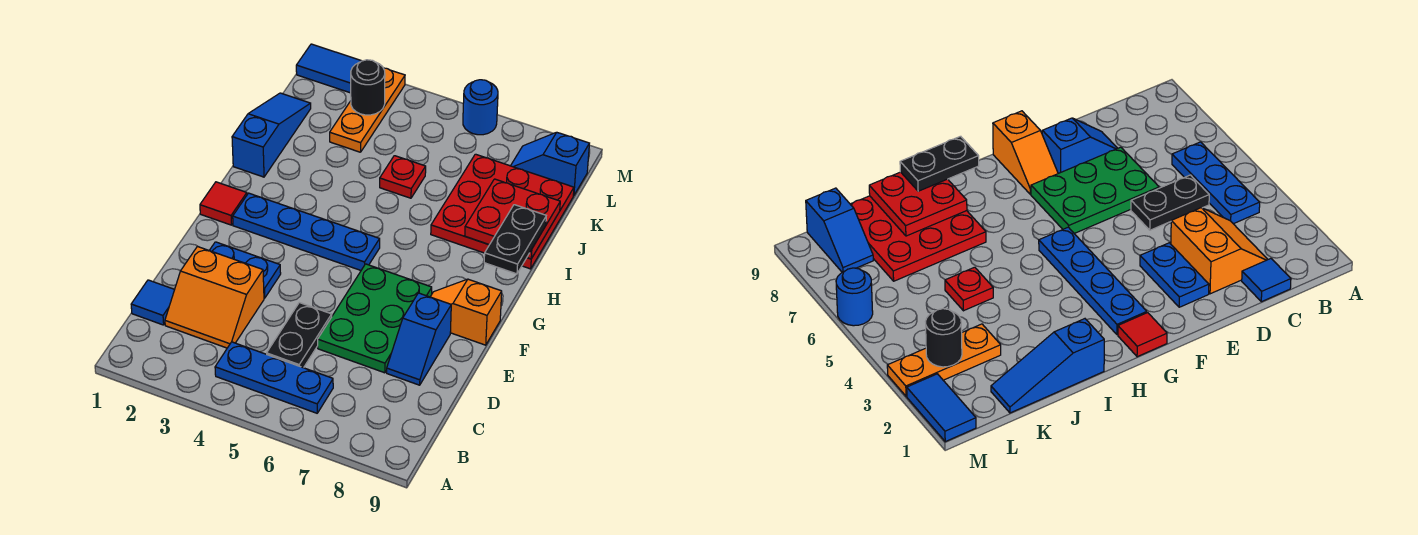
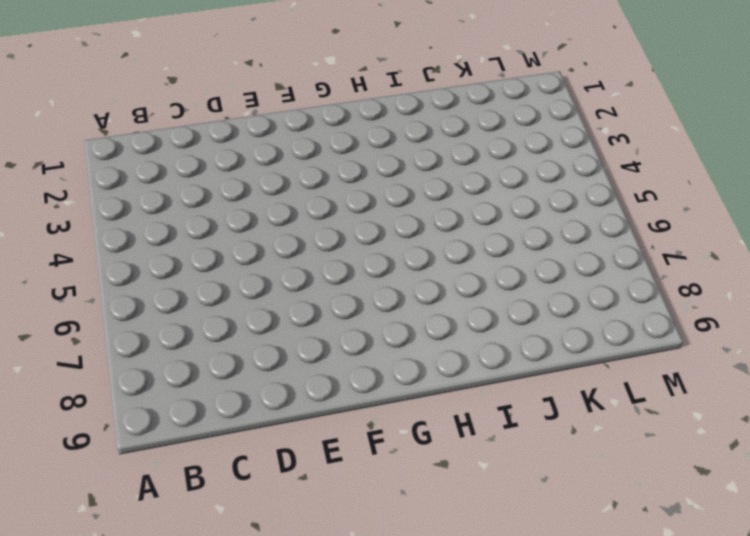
none -> blue plate B4:B6 level 1
none -> blue tile C1 level 1
none -> orange slope C2:D3 level 1 top D

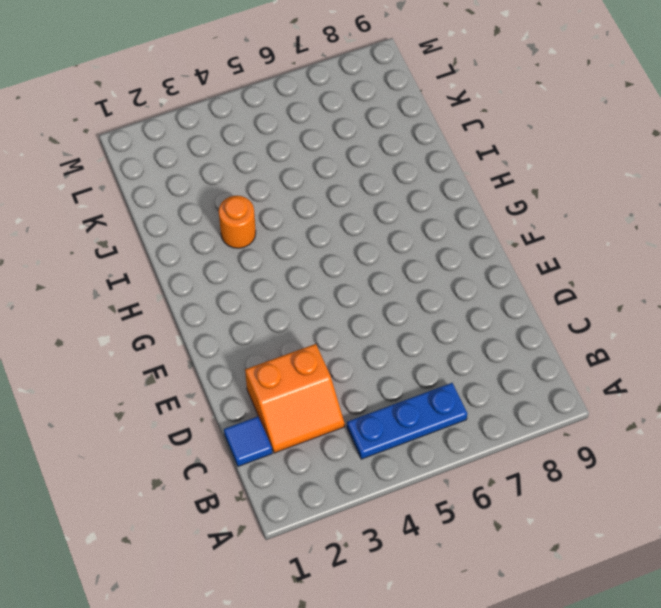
orange round brick I3 level 1 -> none
none -> black plate C5:D5 level 1
none -> green plate D6:F7 level 1
none -> blue slope D8:E8 level 1 top E

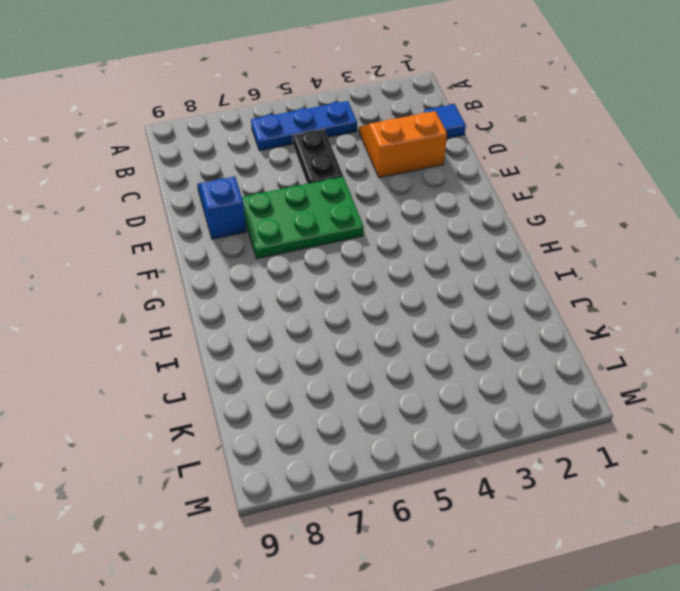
green plate E5:F7 level 1 -> green plate D6:F7 level 1
none -> blue plate E2:E3 level 1
none -> orange slope F8:F9 level 1 top 9
none -> red tile G1 level 1

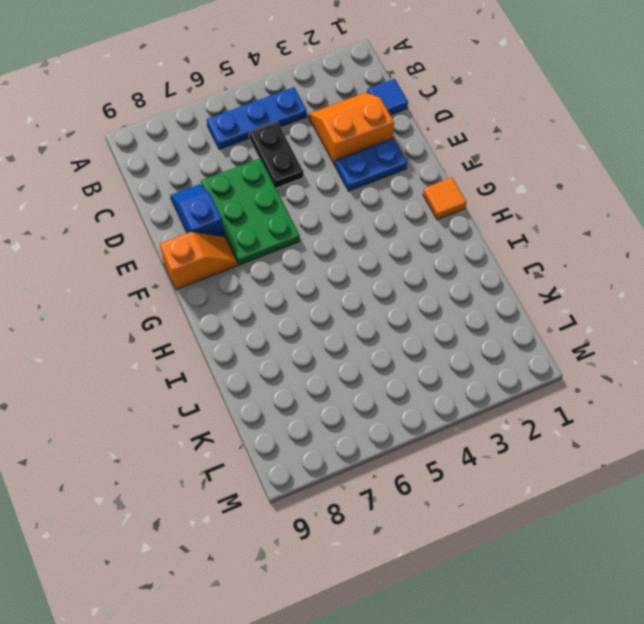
orange tile G1 level 1 -> red tile G1 level 1
none -> blue plate G2:G5 level 1
none -> blue slope I1:K1 level 1 top I
none -> red plate I7:K9 level 1

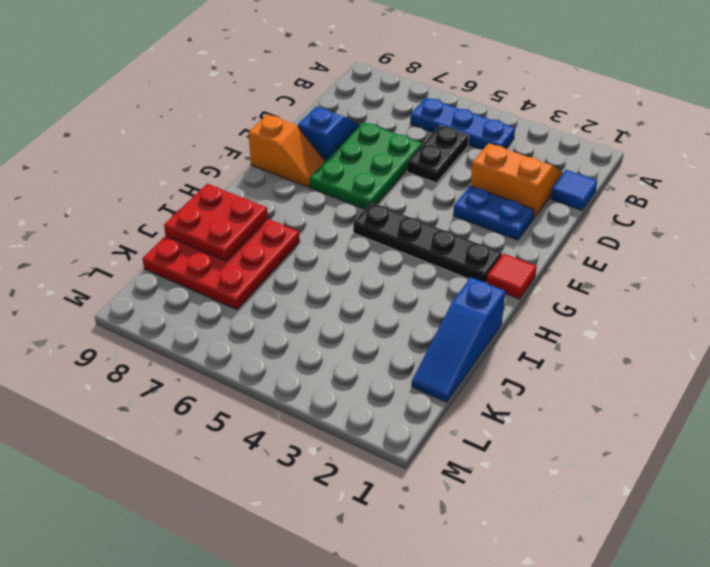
black plate G2:G5 level 1 -> blue plate G2:G5 level 1
none -> red plate J5 level 1
none -> orange plate K3:M3 level 1
none -> blue slope L8:L9 level 1 top 9

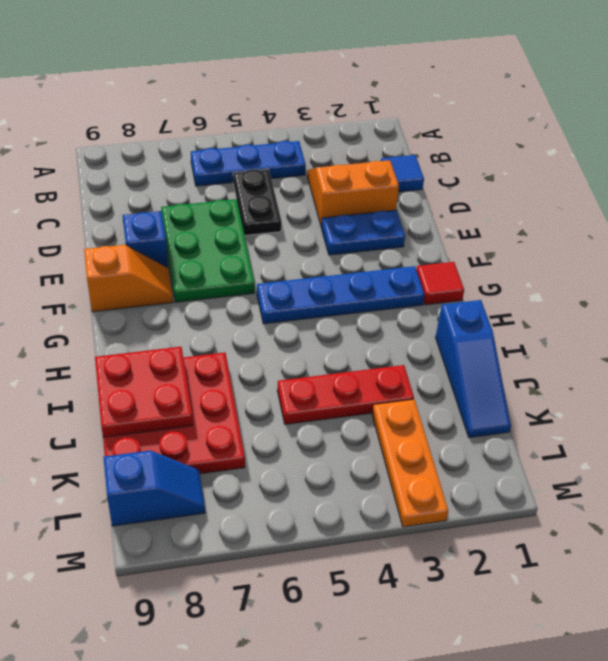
red plate J3:J5 level 1 -> red plate J5 level 1
none -> blue tile M1:M2 level 1
none -> blue round brick M6 level 1
none -> black round brick L3 level 2

